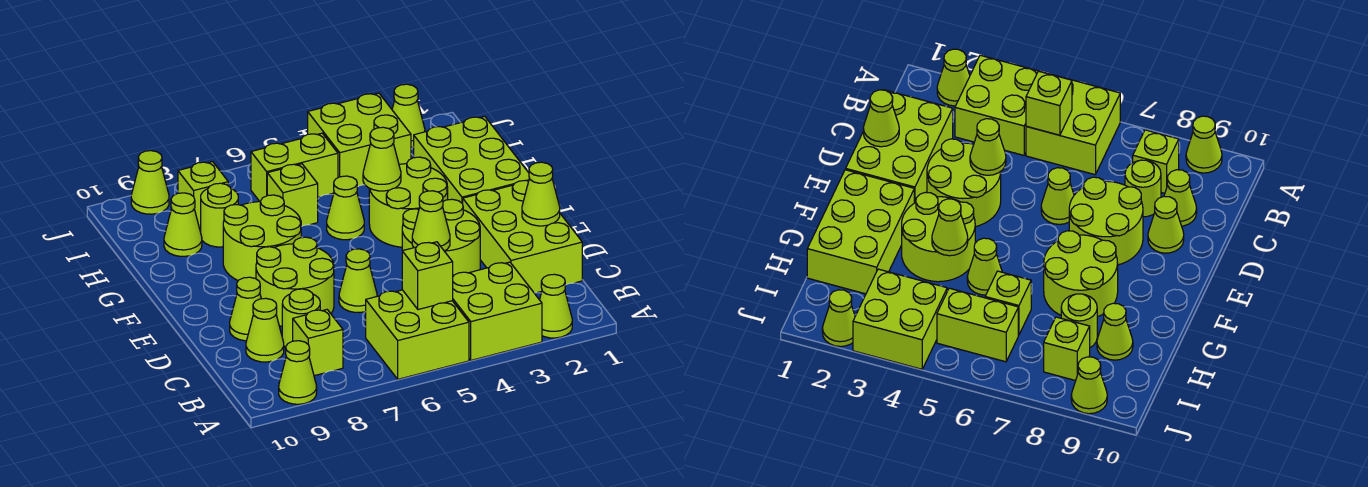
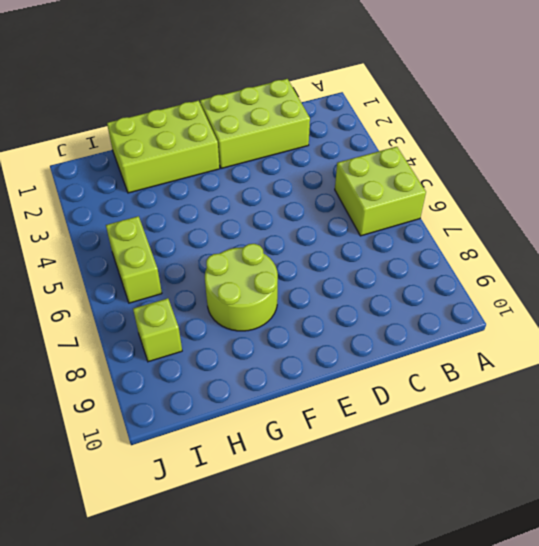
none -> lime cone A2 level 1
none -> lime brick A3:B4 level 1
none -> lime cone A9 level 1

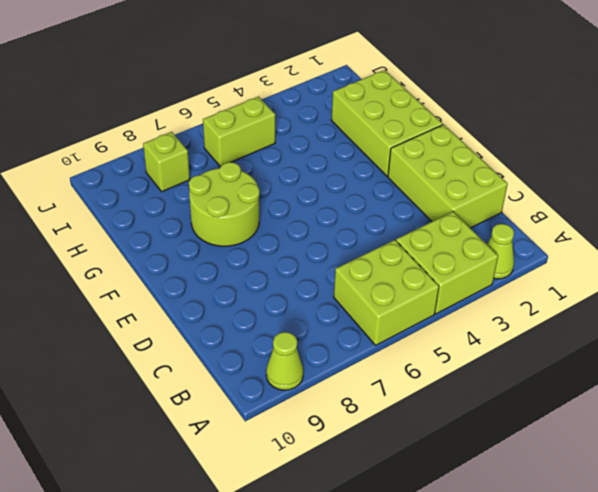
none -> lime brick B8 level 1
none -> lime round brick C8 level 1
none -> lime cone C9 level 1

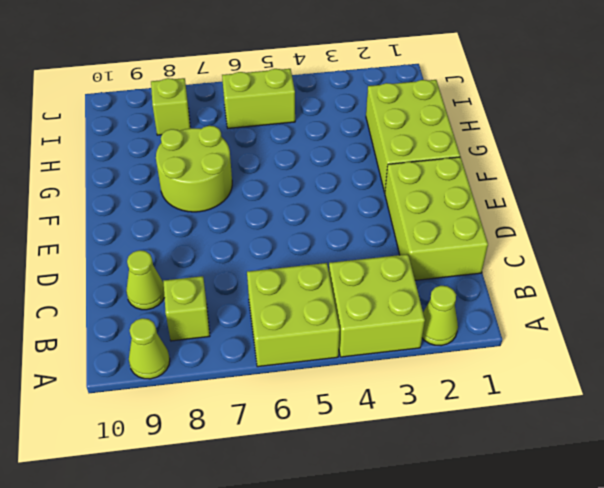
none -> lime round brick C8 level 1
none -> lime round brick D3:E4 level 1
none -> lime cone D6 level 1

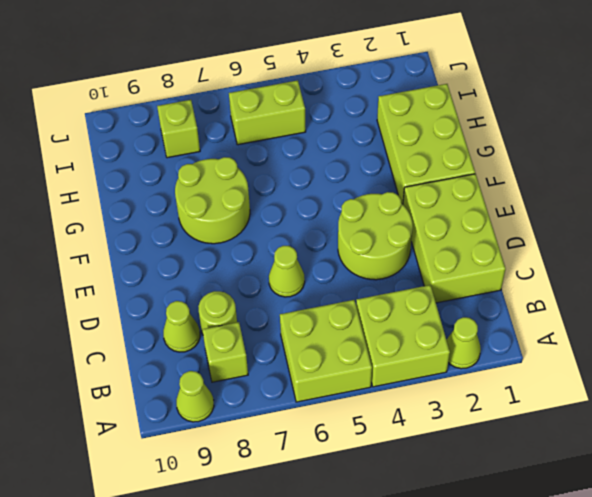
none -> lime round brick D7:E8 level 1
none -> lime cone D9 level 1
none -> lime round brick F3:G4 level 1

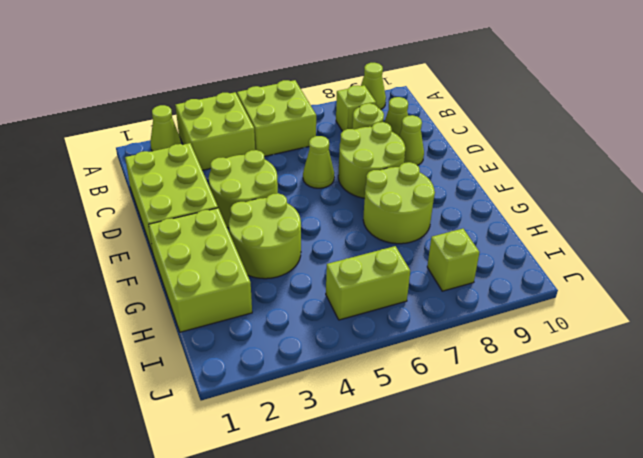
none -> lime cone G5 level 1
none -> lime brick H6 level 1
none -> lime round brick H8 level 1

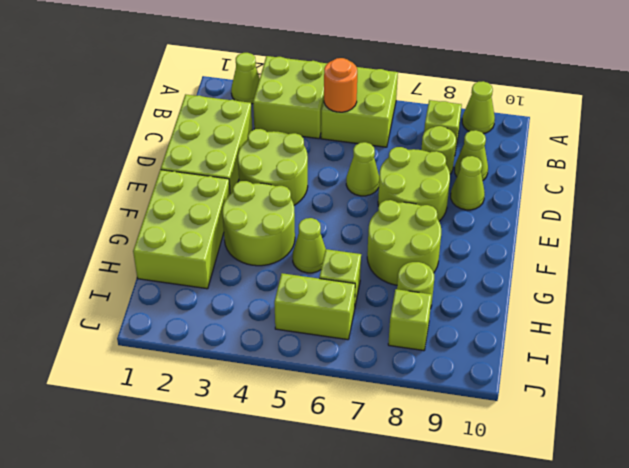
orange round brick B5 level 2 -> lime brick B5 level 2
none -> lime cone H9 level 1
none -> lime brick I3:J4 level 1
none -> lime cone J2 level 1

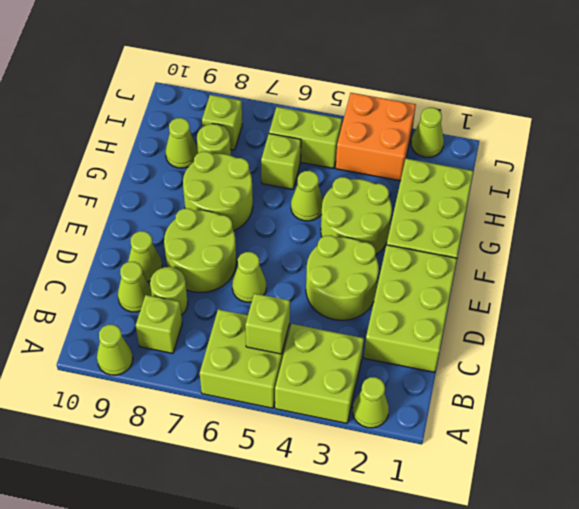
orange brick I3:J4 level 1 -> lime brick I3:J4 level 1
none -> lime cone J9 level 1
none -> lime cone D1 level 2
none -> lime cone D4 level 2

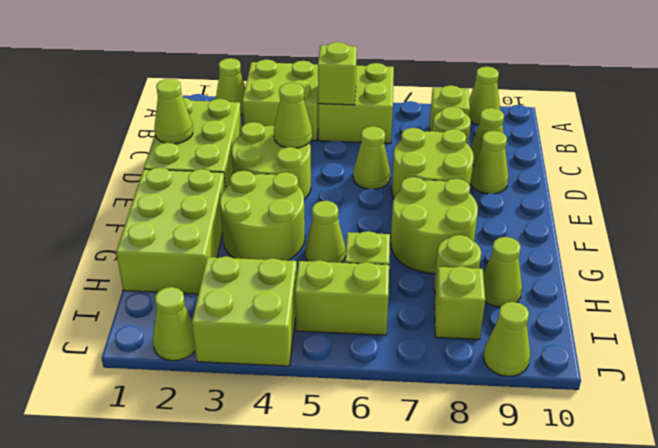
none -> lime cone G4 level 2

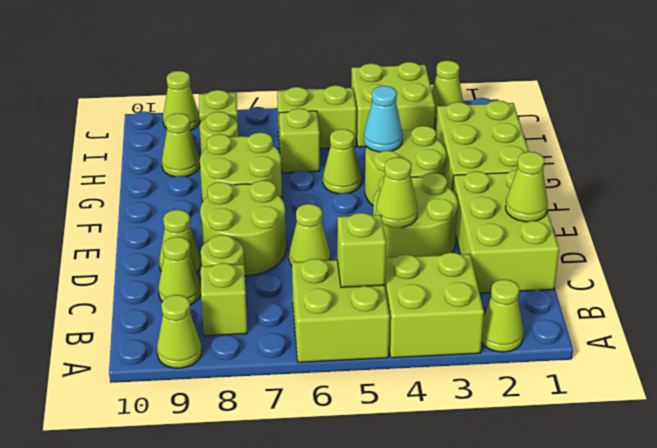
cyan cone G4 level 2 -> lime cone G4 level 2

